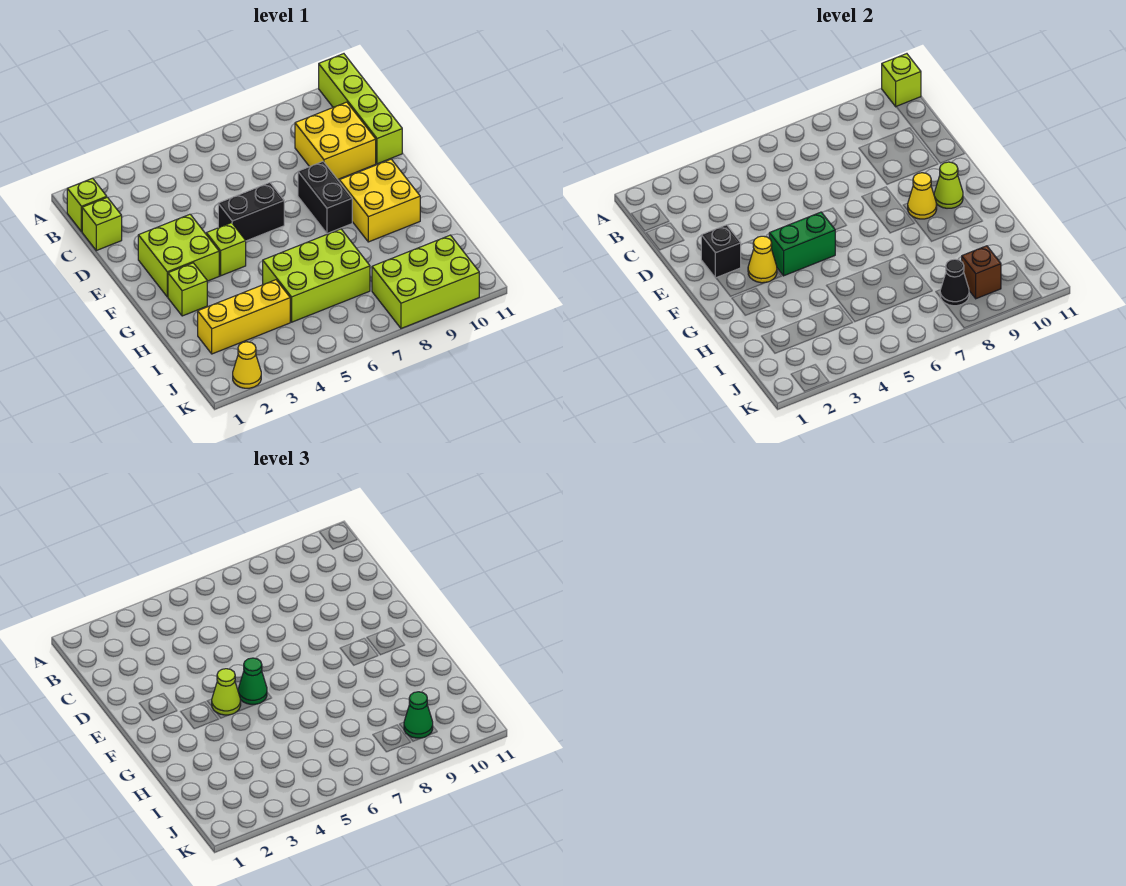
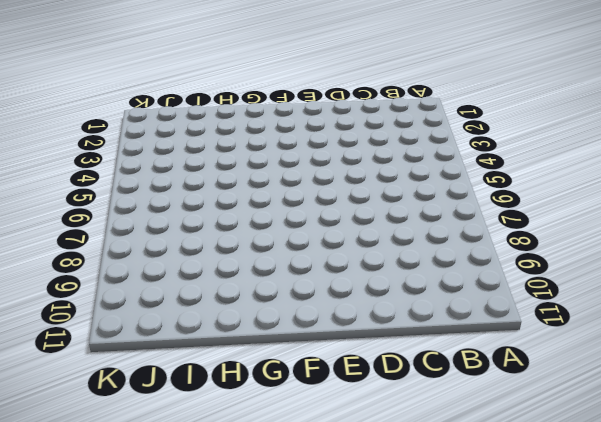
none -> lime brick A11:D11 level 1
none -> lime brick B1 level 1
none -> lime brick C1 level 1

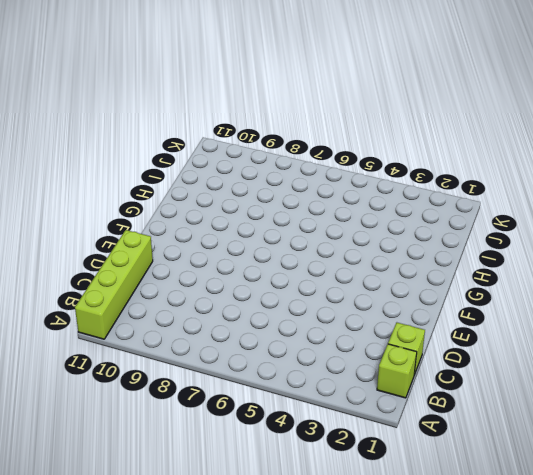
none -> yellow brick C9:D10 level 1
none -> lime brick E2:F3 level 1
none -> black brick E5:E6 level 1

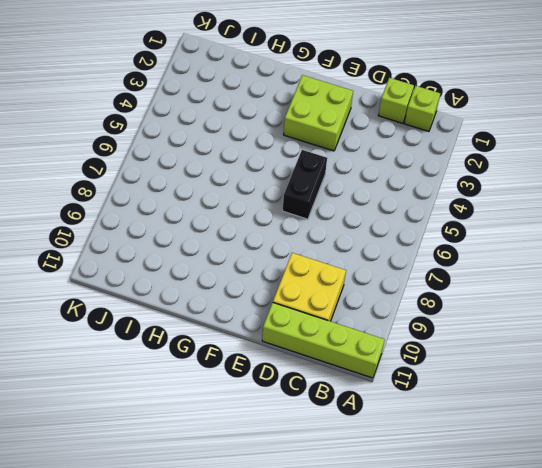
none -> black brick E8:F8 level 1
none -> lime brick F4 level 1
none -> yellow brick F9:G10 level 1

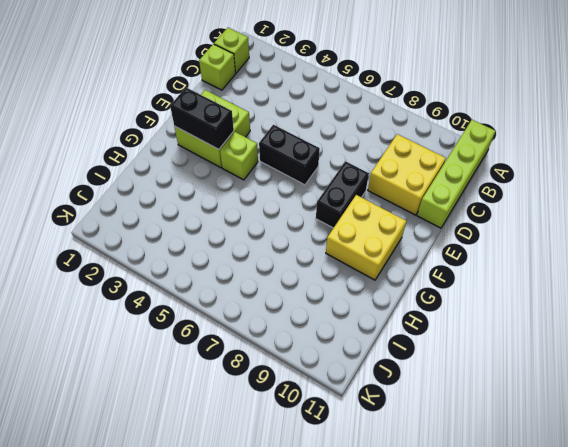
black brick F2:F3 level 2 -> yellow cone F3 level 2
none -> lime brick G2 level 1
none -> lime brick H5:I7 level 1
none -> yellow brick I2:I4 level 1

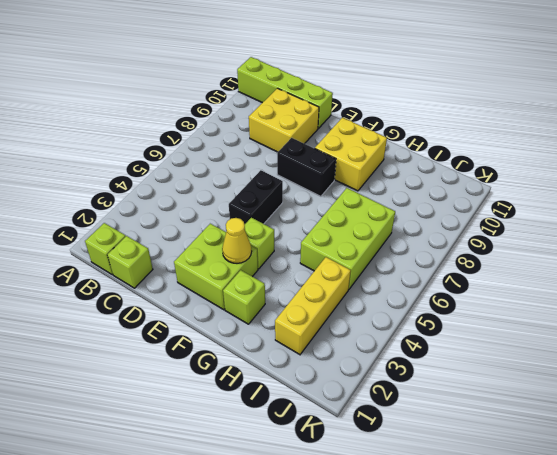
none -> lime brick J8:K10 level 1
none -> yellow cone K2 level 1
none -> lime brick A11 level 2

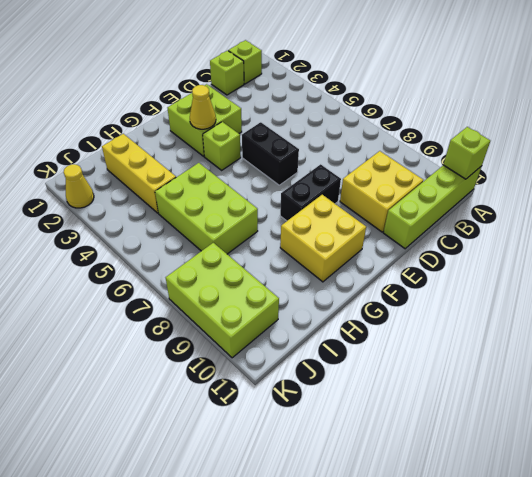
none -> lime brick G2 level 1
none -> black brick E2 level 2
none -> green brick F4:F5 level 2

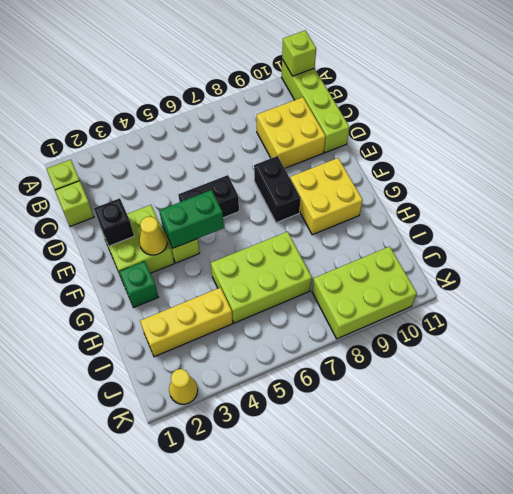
green brick G2 level 1 -> lime brick G2 level 1
none -> yellow cone F9 level 2
none -> lime cone F10 level 2
none -> black cone J8 level 2

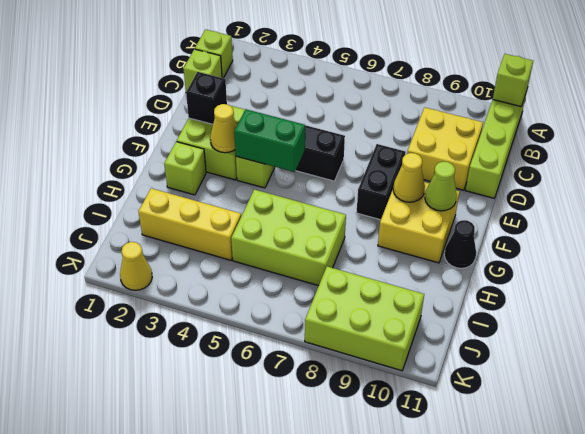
black cone G11 level 1 -> black cone J8 level 2
none -> brown brick J9 level 2
none -> lime cone F4 level 3
none -> green cone F5 level 3

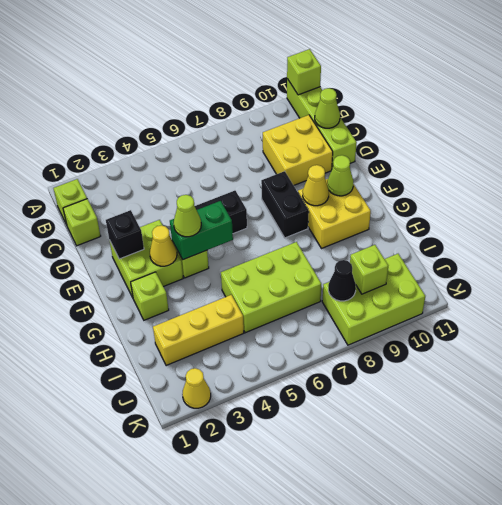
lime cone C11 level 2 -> none
lime brick J9 level 2 -> brown brick J9 level 2
none -> green cone F5 level 3
none -> green cone J9 level 3

